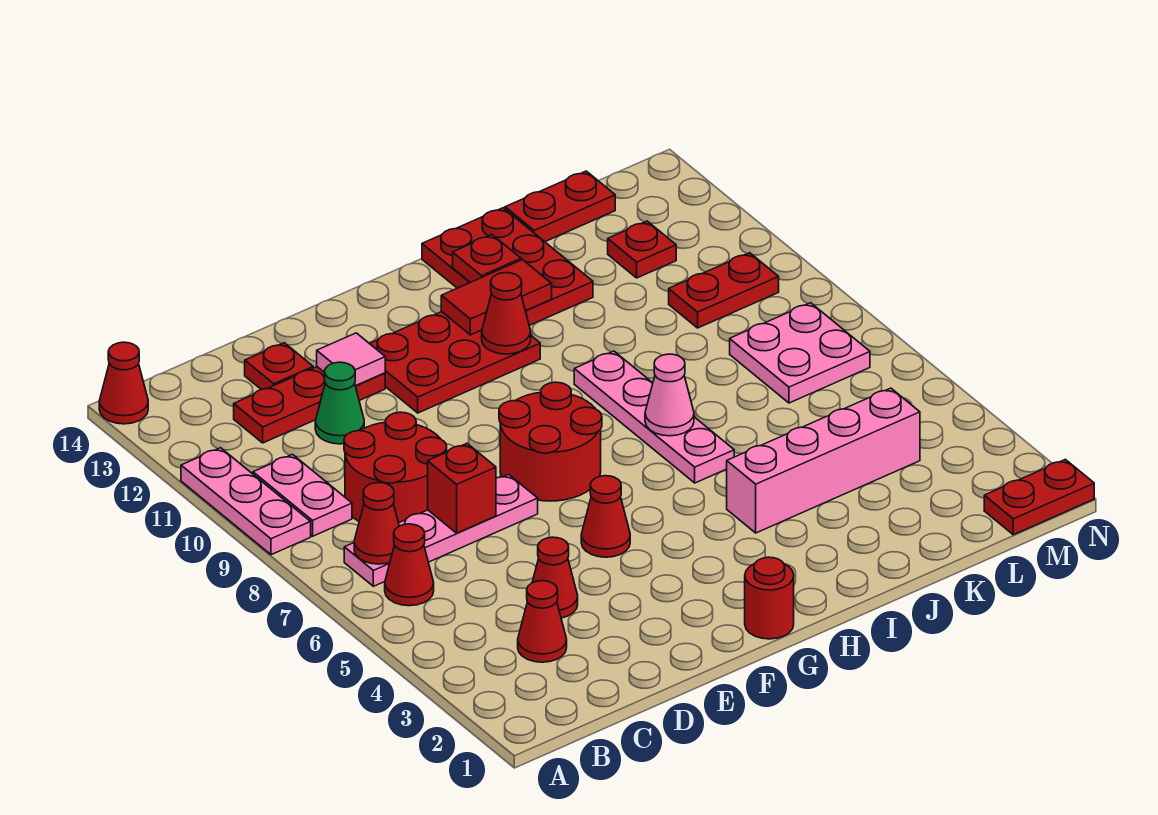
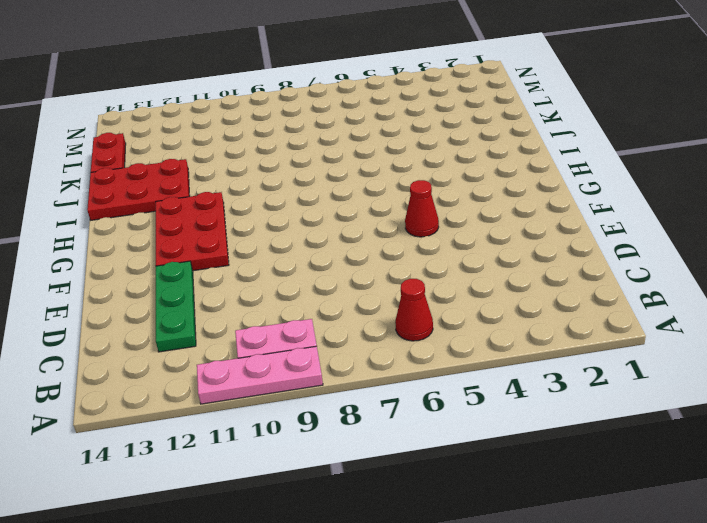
green plate C12:E12 level 1 -> red plate C12:E12 level 1
none -> red cone A14 level 1
none -> pink plate B7:E7 level 1
none -> red cone C3 level 1
none -> red round brick C8:D9 level 1

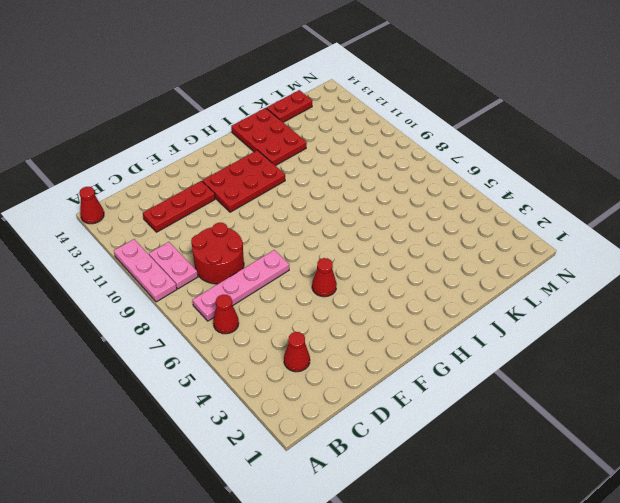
none -> red cone D4 level 1
none -> green cone D11 level 1
none -> red plate D13 level 1
none -> red round brick F7:G8 level 1

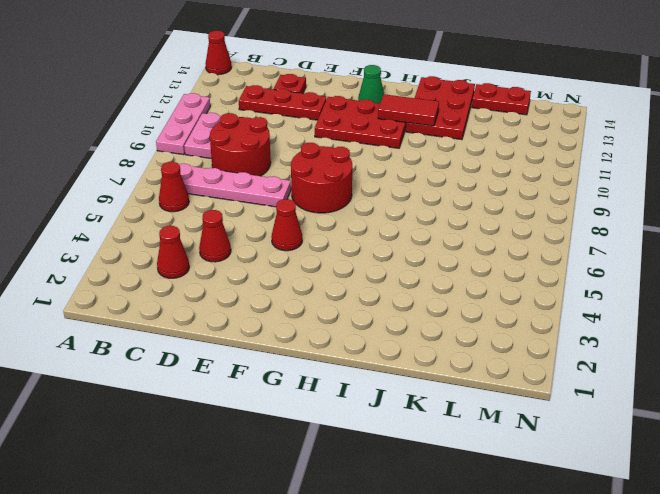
green cone G13 level 1 -> green cone D11 level 1
none -> red round brick G1 level 1
none -> pink brick I4:L4 level 1
none -> pink plate I6:I9 level 1
none -> pink plate L7:M8 level 1

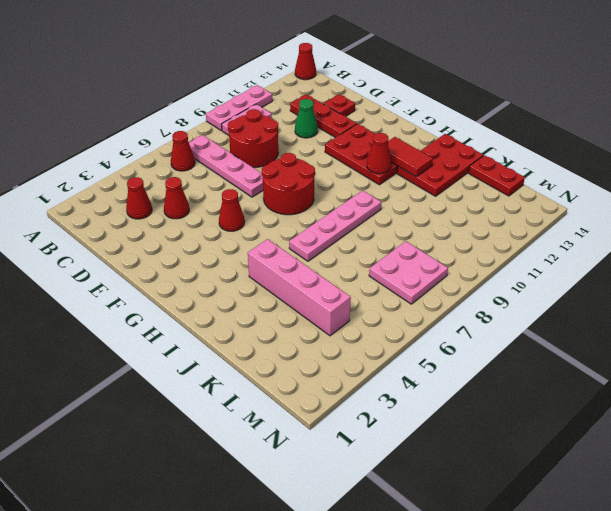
none -> red round brick G1 level 1
none -> red plate L10:M10 level 1
none -> red plate L12 level 1
none -> red plate M1:N1 level 1

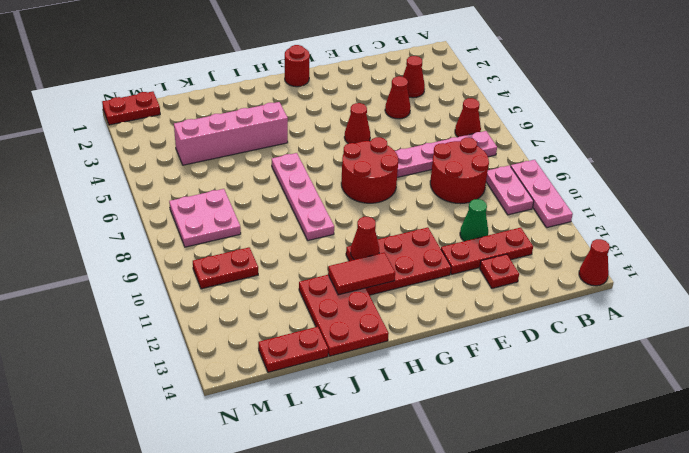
none -> red plate L12 level 1
none -> red cone B7 level 2
none -> red brick D7 level 2
none -> pink tile E12 level 2

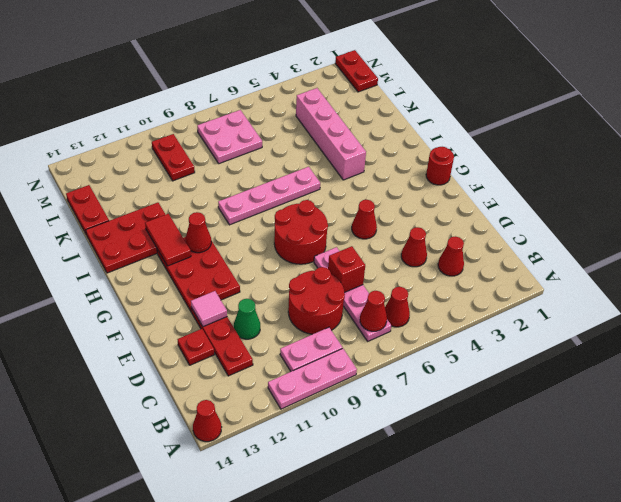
none -> red plate L12 level 1
none -> pink cone I7 level 2
none -> red plate I13 level 2

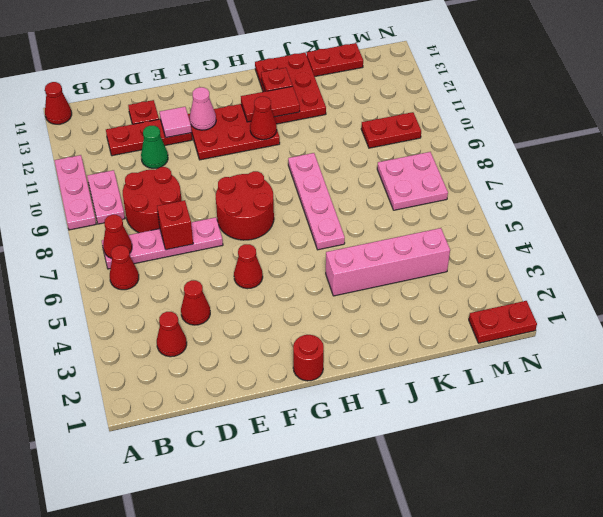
pink cone F12 level 2 -> pink cone I7 level 2
none -> red plate L12 level 1

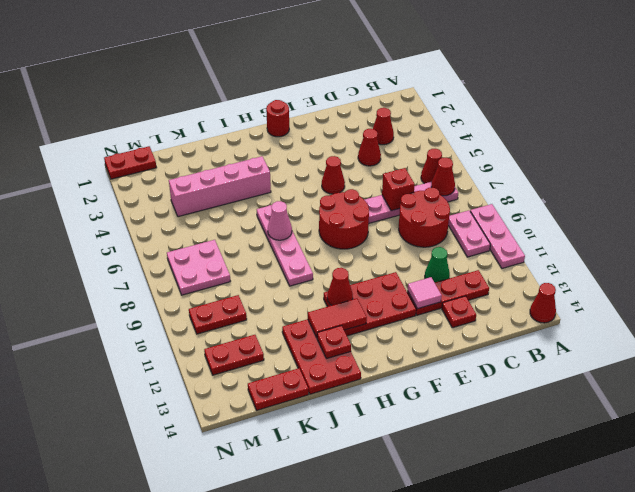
red plate L12:M12 level 1 -> red plate L12 level 1

